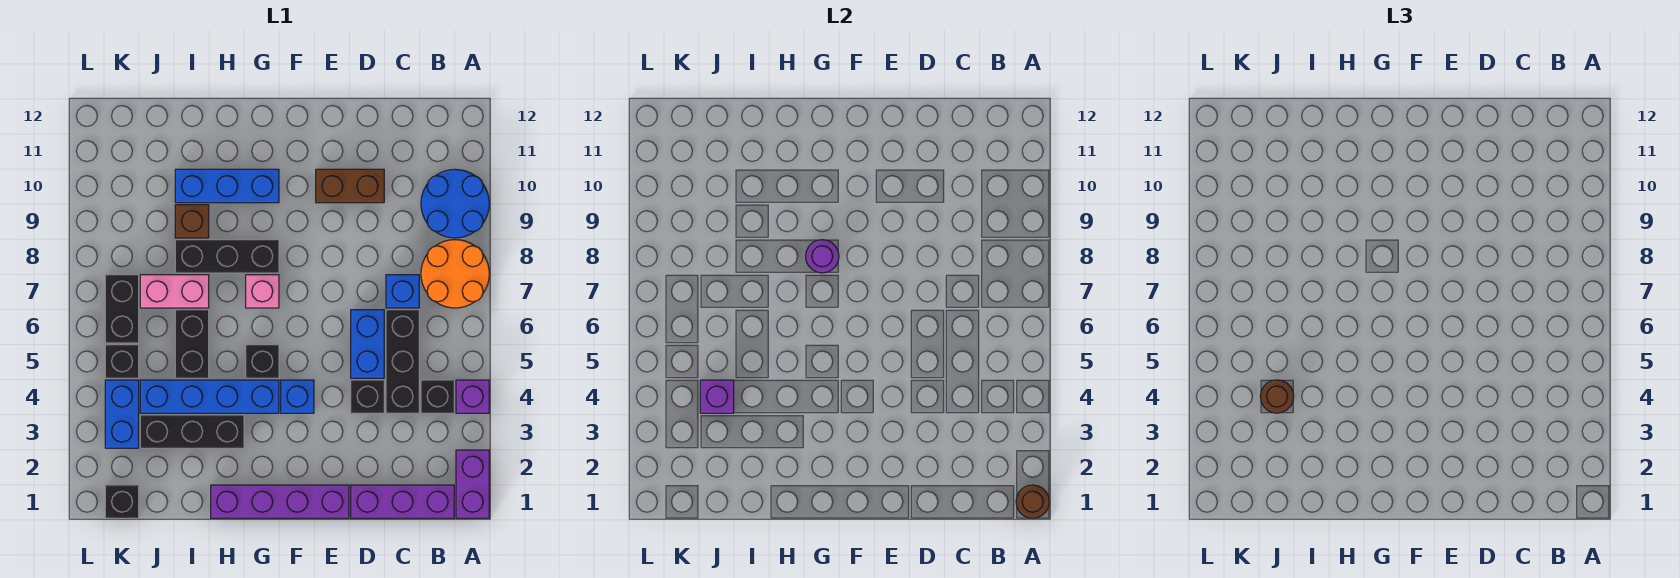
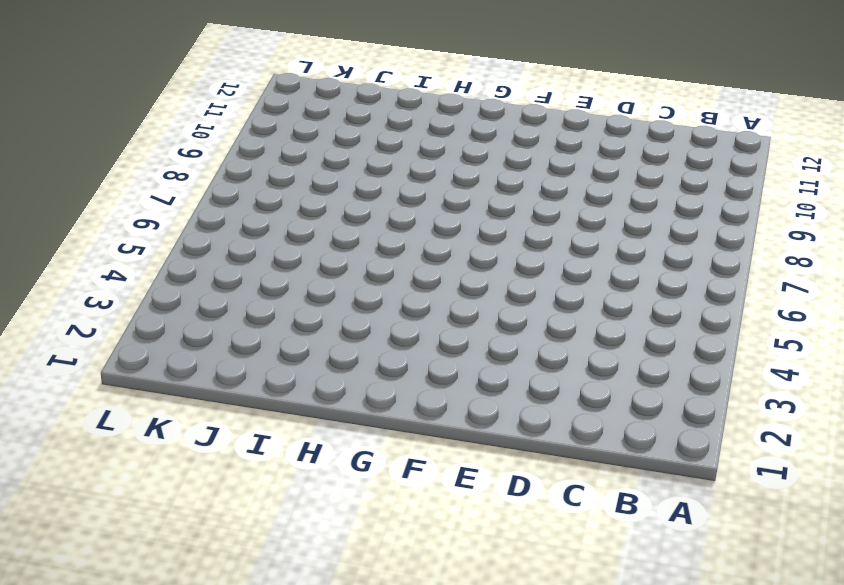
none -> purple brick A1:A2 level 1
none -> purple brick A4 level 1
none -> orange round brick A7:B8 level 1
none -> blue round brick A9:B10 level 1

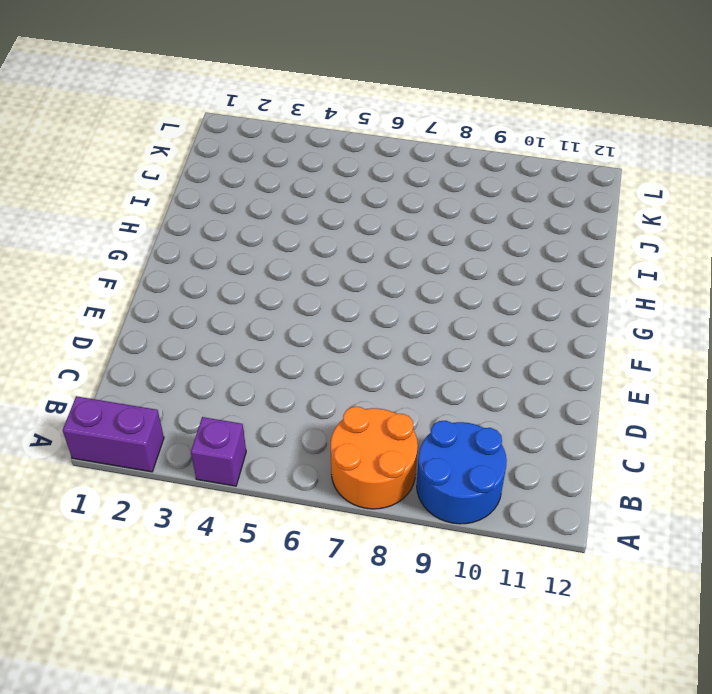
none -> purple brick B1:D1 level 1
none -> black brick B4 level 1
none -> black brick C4:C6 level 1
none -> blue brick C7 level 1

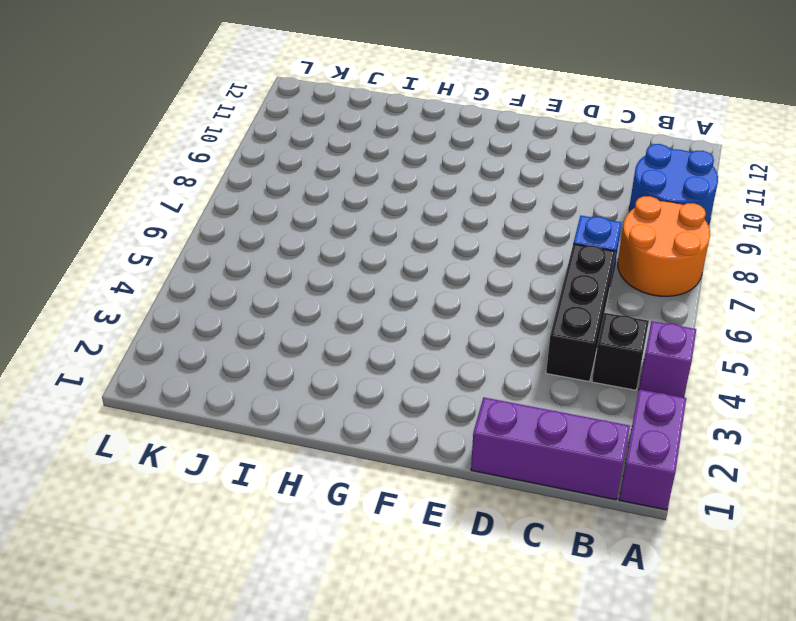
none -> black brick D4 level 1
none -> blue brick D5:D6 level 1
none -> brown brick D10:E10 level 1
none -> purple brick E1:H1 level 1

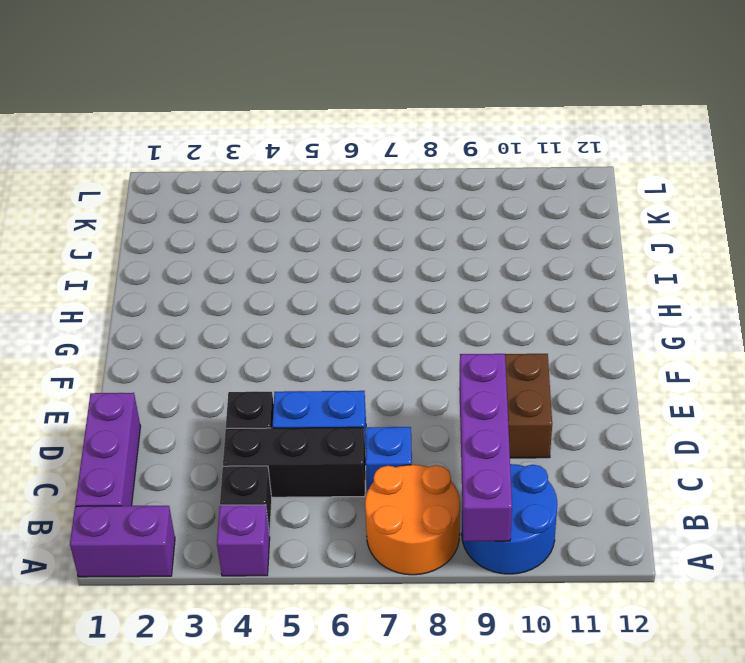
purple brick A9:D9 level 2 -> purple brick E1:H1 level 1
none -> blue brick F4 level 1
none -> blue brick G4:J4 level 1
none -> black brick G5 level 1
none -> pink brick G7 level 1

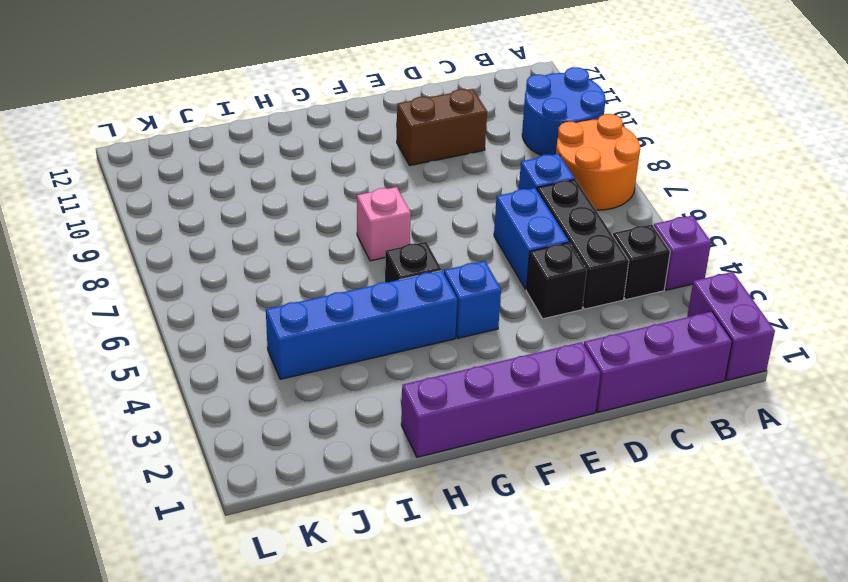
none -> black brick G8:I8 level 1
none -> blue brick G10:I10 level 1
none -> black brick H3:J3 level 1
none -> black brick I5:I6 level 1

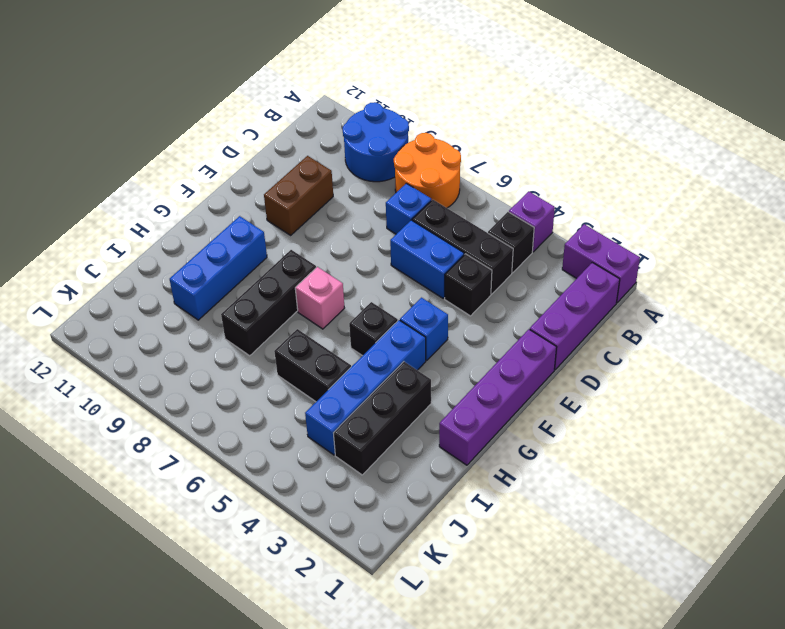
none -> pink brick I7:J7 level 1
none -> brown brick I9 level 1
none -> black brick K1 level 1
none -> blue brick K3:K4 level 1

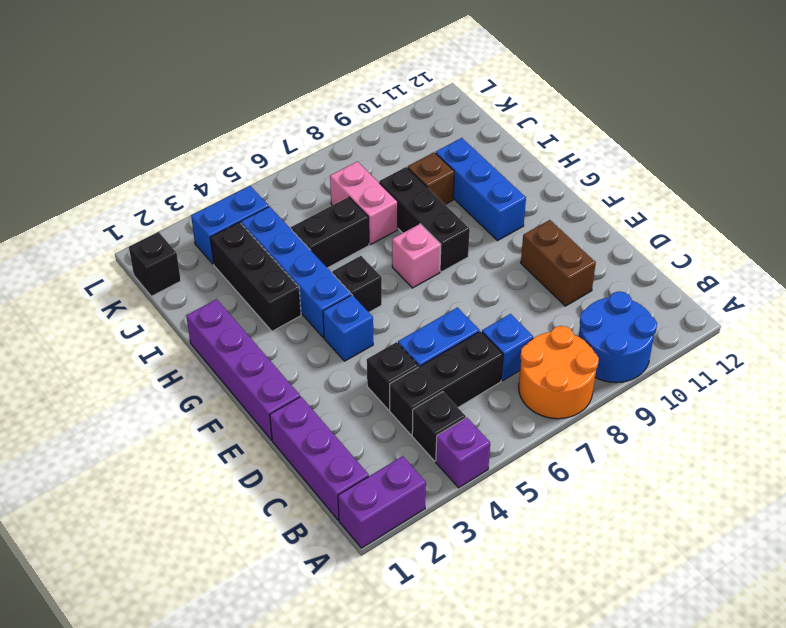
none -> black brick K5 level 1
none -> black brick K6:K7 level 1
none -> brown round brick A1 level 2
none -> purple round brick G8 level 2

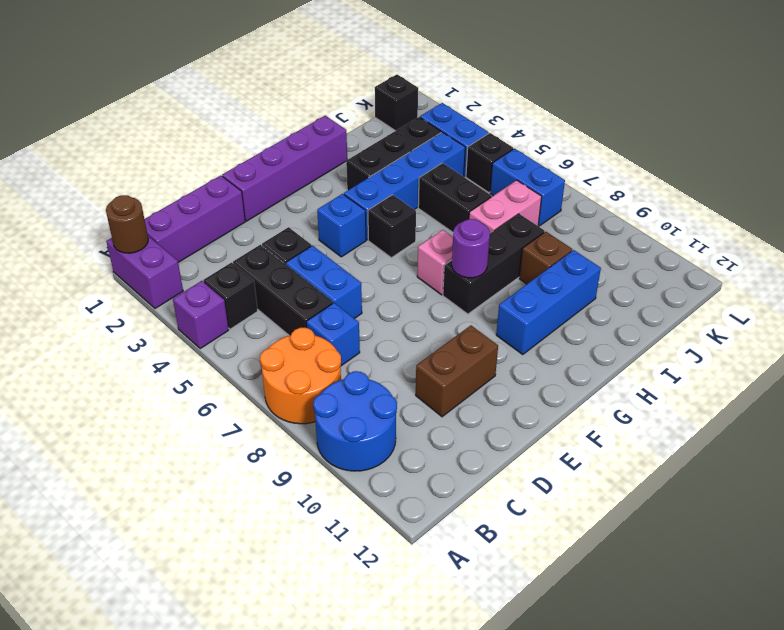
blue brick K6:K7 level 1 -> black brick K6:K7 level 1
none -> purple brick J4 level 2
none -> brown round brick J4 level 3

